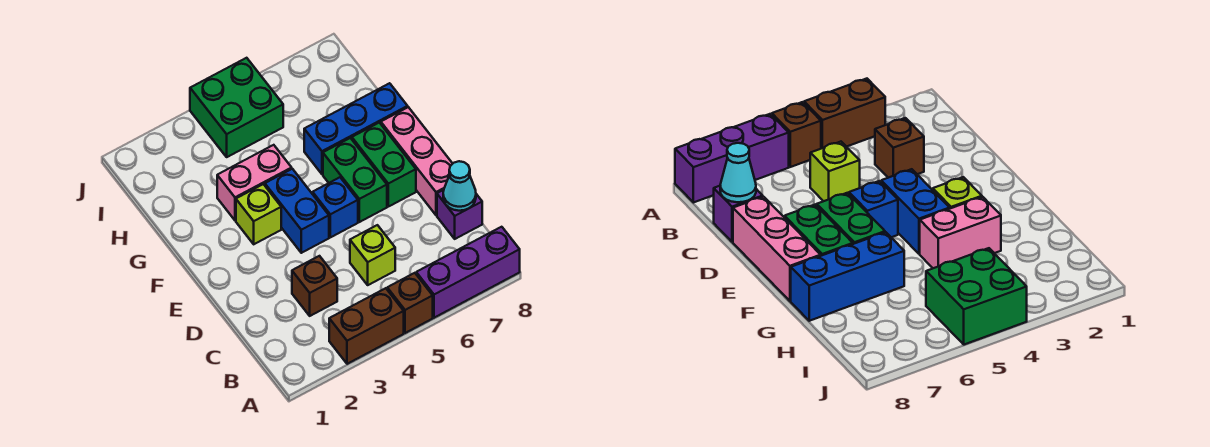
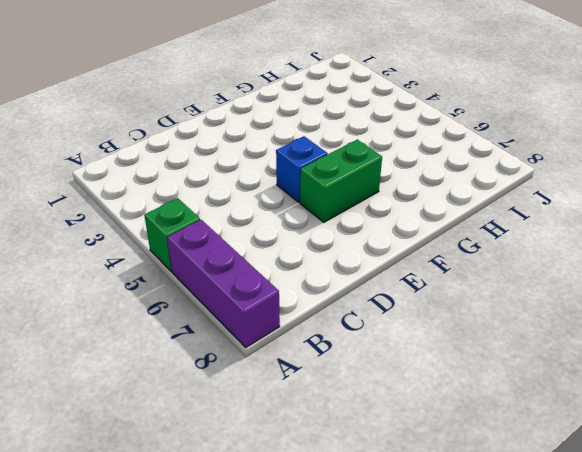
green brick A5 level 1 -> brown brick A5 level 1
none -> brown brick A3:A4 level 1
none -> brown brick C3 level 1
none -> lime brick C5 level 1

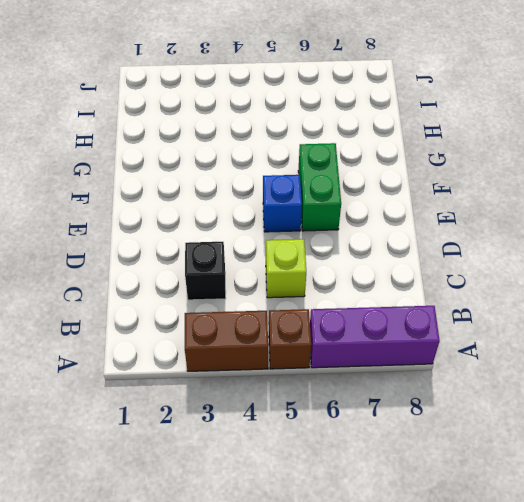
black brick C3 level 1 -> brown brick C3 level 1
none -> purple brick C8 level 1
none -> pink brick D8:F8 level 1
none -> blue brick E4:F4 level 1

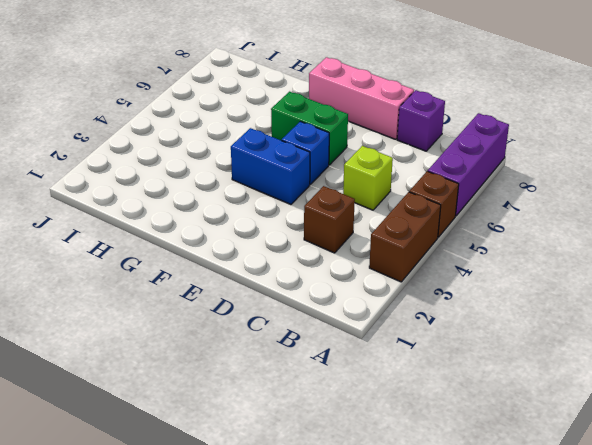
none -> green brick E7:F7 level 1
none -> lime brick F3 level 1
none -> pink brick G3:G4 level 1

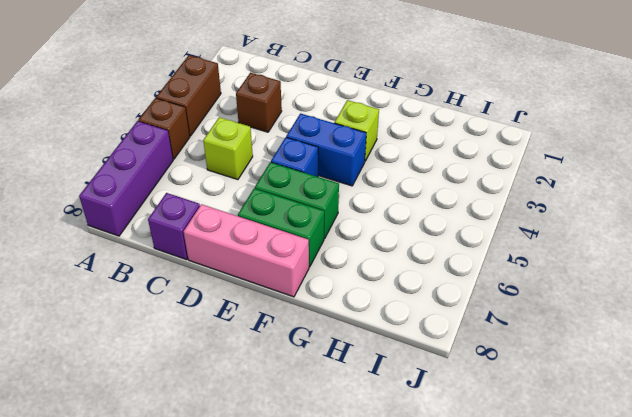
none -> pink brick G3:G4 level 1
none -> blue brick G6:G8 level 1
none -> green brick I4:J5 level 1

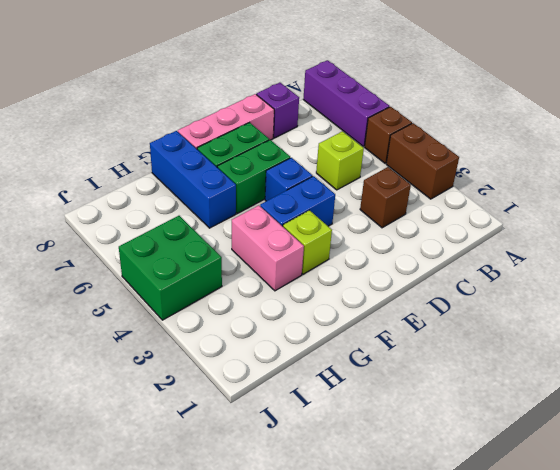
none -> cyan cone C8 level 2

